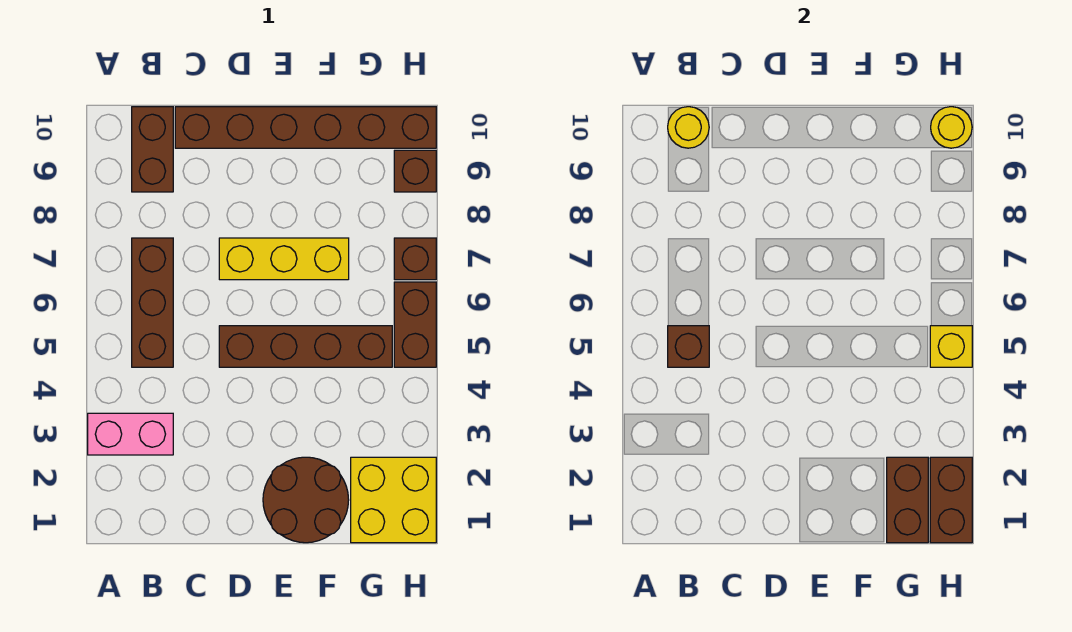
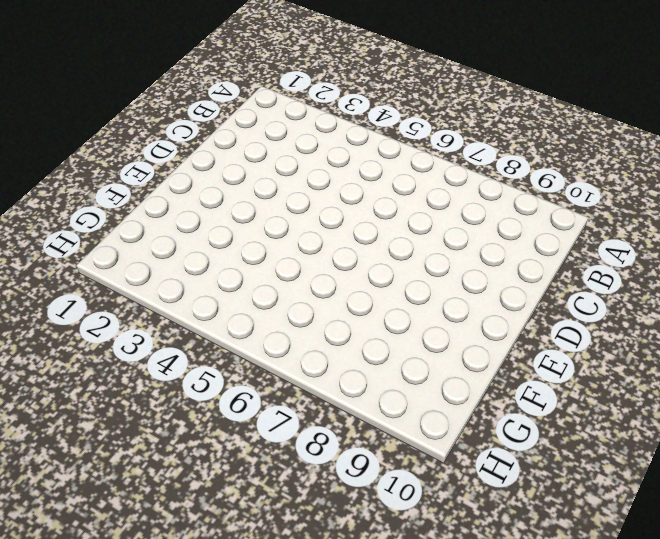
none -> pink brick A3:B3 level 1
none -> brown brick B5:B7 level 1
none -> brown brick B9:B10 level 1

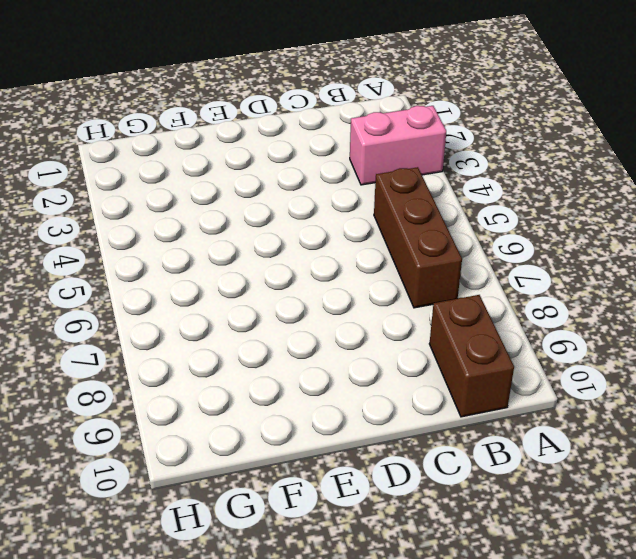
none -> brown brick C10:H10 level 1
none -> brown brick D5:G5 level 1
none -> yellow brick D7:F7 level 1

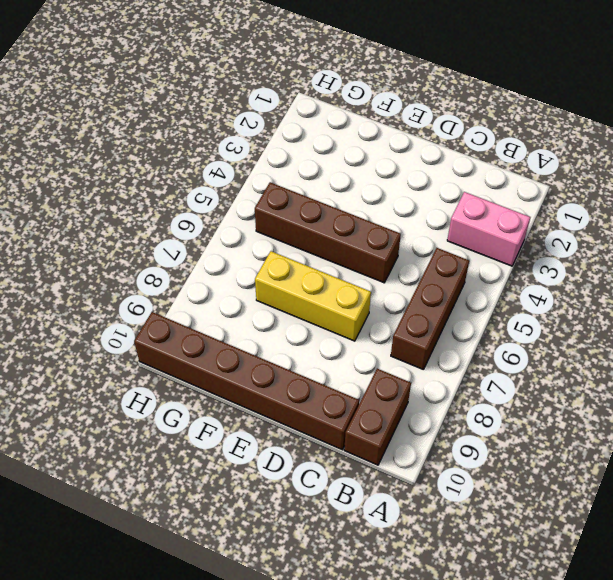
none -> brown round brick E1:F2 level 1
none -> yellow brick G1:H2 level 1
none -> brown brick H5:H6 level 1

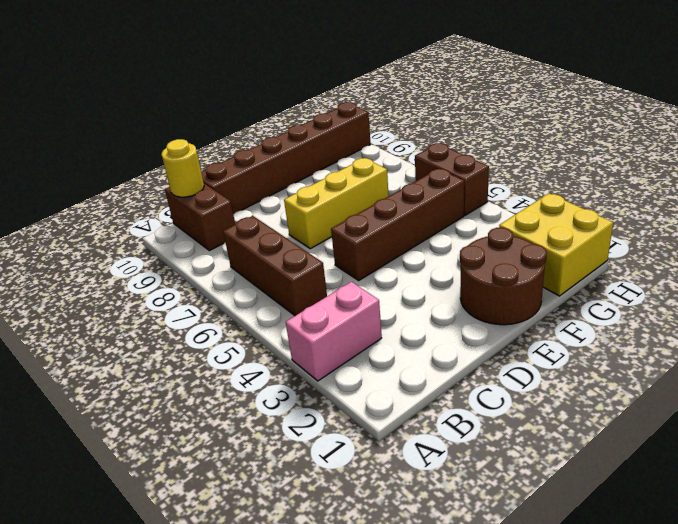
none -> brown brick H7 level 1
none -> brown brick H9 level 1
none -> brown brick B5 level 2

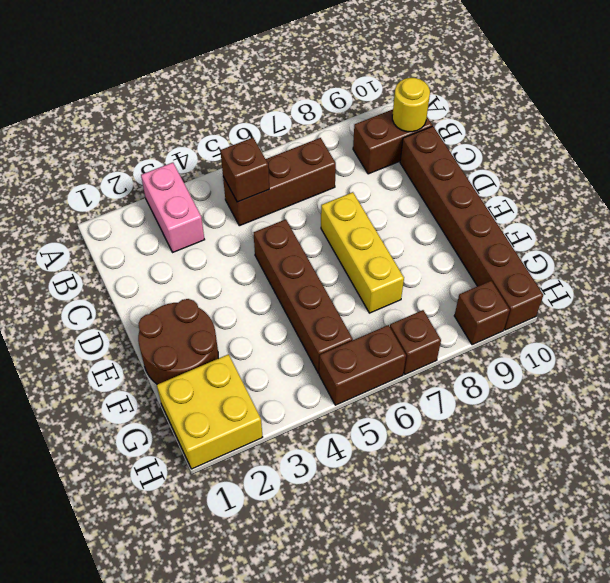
none -> brown brick G1:G2 level 2
none -> brown brick H1:H2 level 2
none -> yellow brick H5 level 2

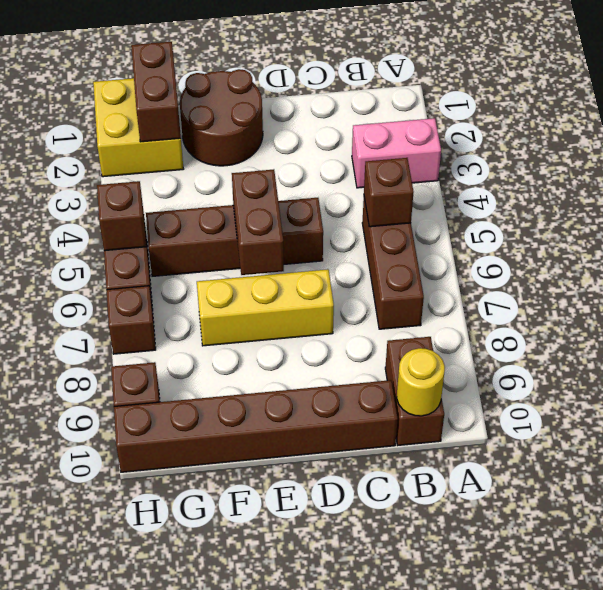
brown brick E5:E6 level 2 -> brown brick H1:H2 level 2
brown brick H5 level 2 -> yellow brick H5 level 2
none -> yellow round brick H10 level 2

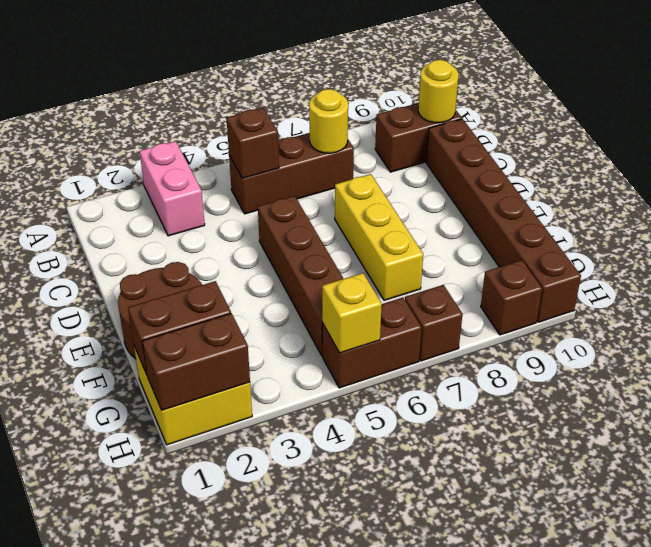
yellow round brick B7 level 2 -> yellow round brick H10 level 2

